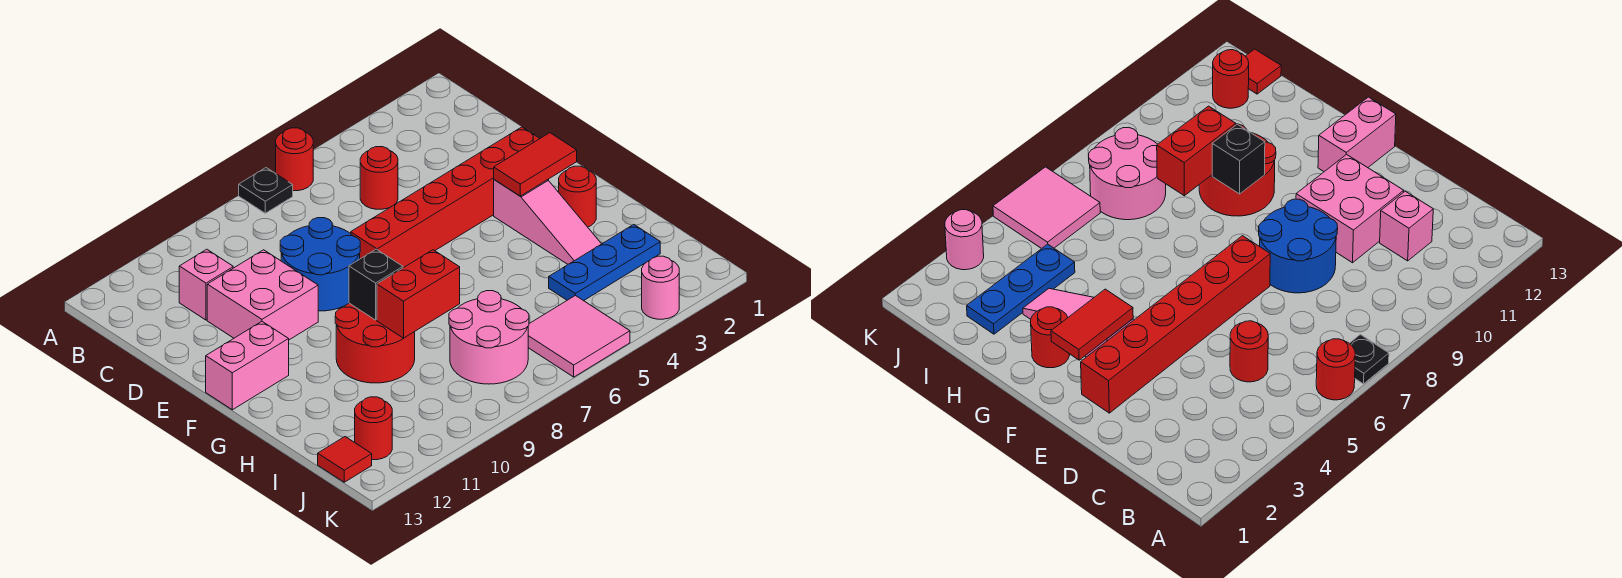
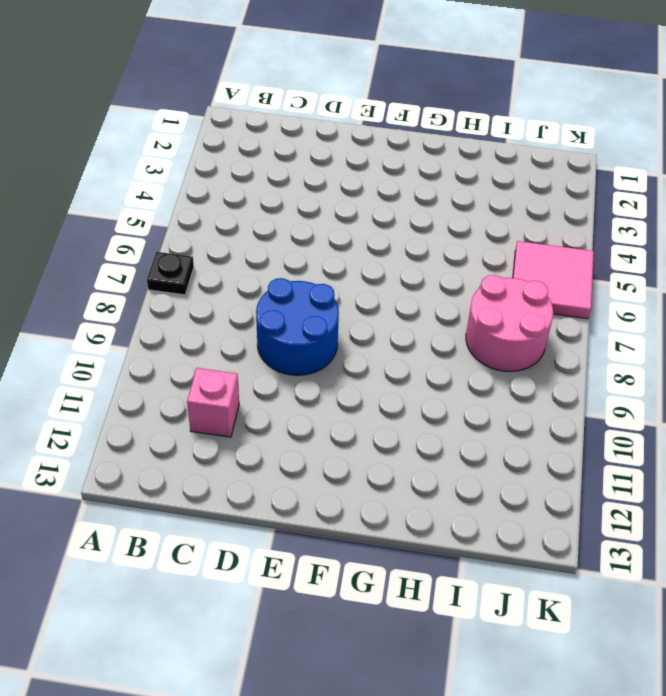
none -> red round brick A6 level 1
none -> red round brick C5 level 1
none -> pink brick D10:E11 level 1

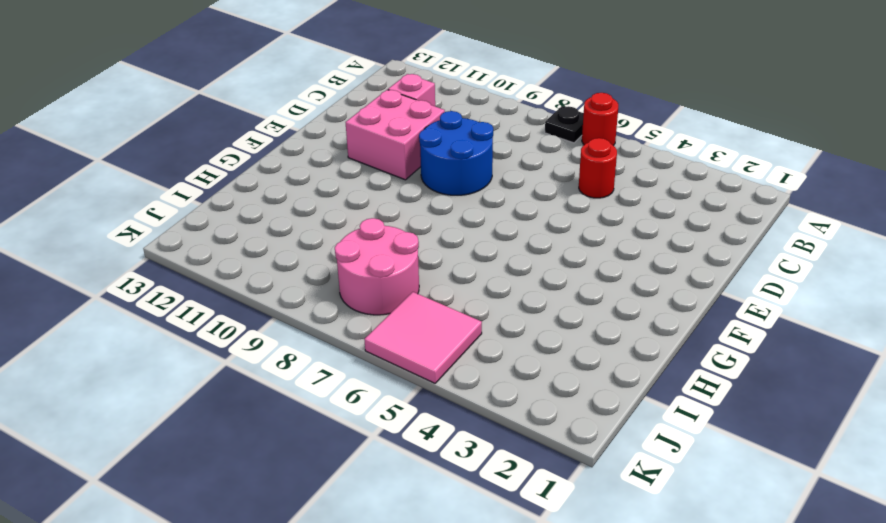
none -> red brick E2:E7 level 1
none -> pink slope F3:H3 level 1 top F
none -> pink brick F12:F13 level 1

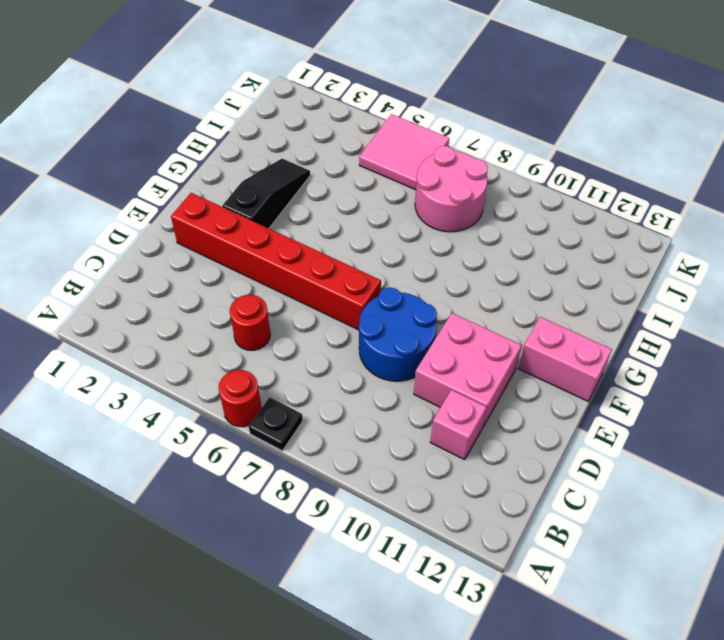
black slope F3:H3 level 1 top F -> pink slope F3:H3 level 1 top F
none -> red round brick G2 level 1
none -> red round brick G9:H10 level 1
none -> blue plate I2:I4 level 1

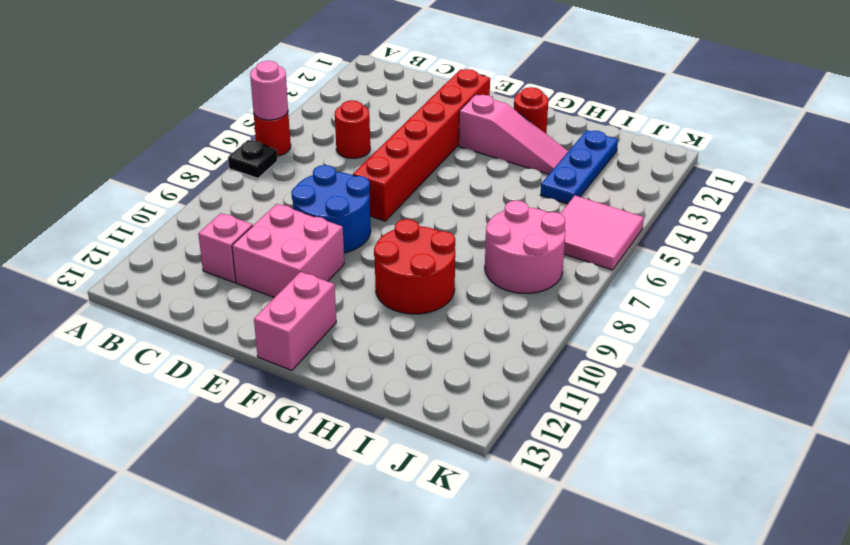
pink round brick A6 level 2 -> pink round brick K3 level 1
none -> red round brick J12 level 1
none -> red tile J13 level 1
none -> red tile F2:F3 level 2

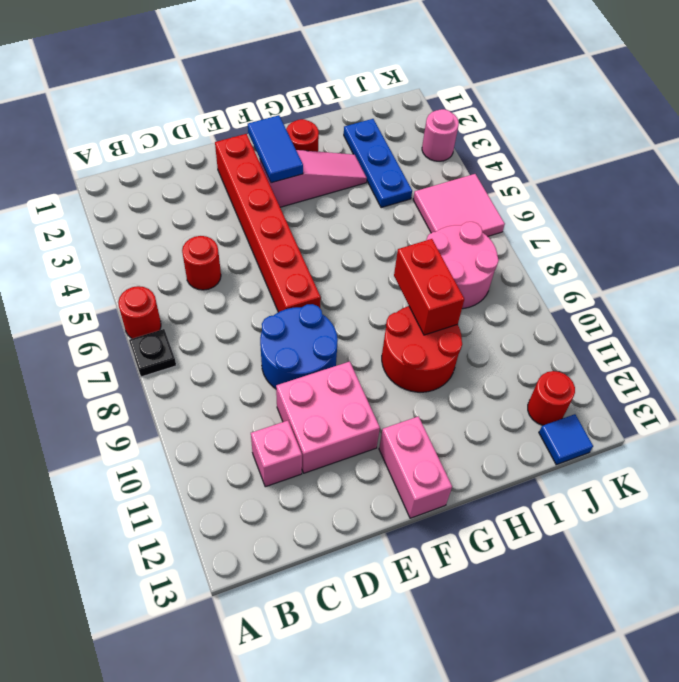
blue tile F2:F3 level 2 -> red tile F2:F3 level 2
blue tile J13 level 1 -> red tile J13 level 1
none -> black brick G9 level 2

